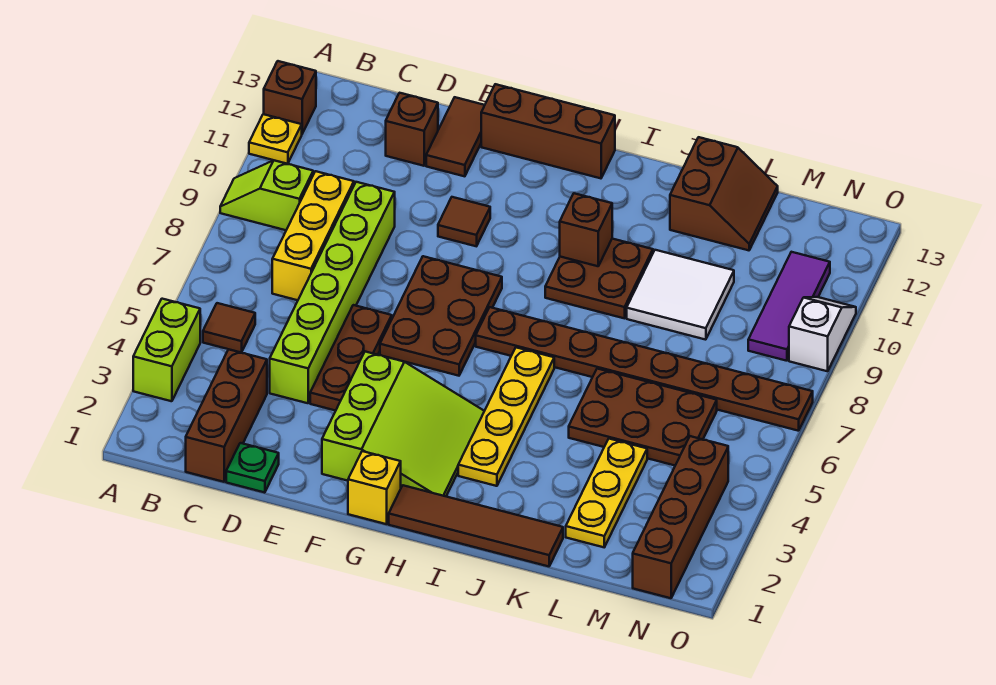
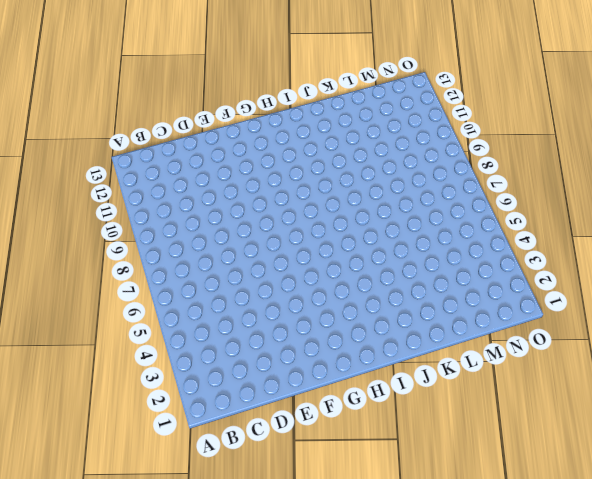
none -> lime brick A3:A4 level 1
none -> lime slope A9:B9 level 1 top B
none -> yellow plate A11 level 1

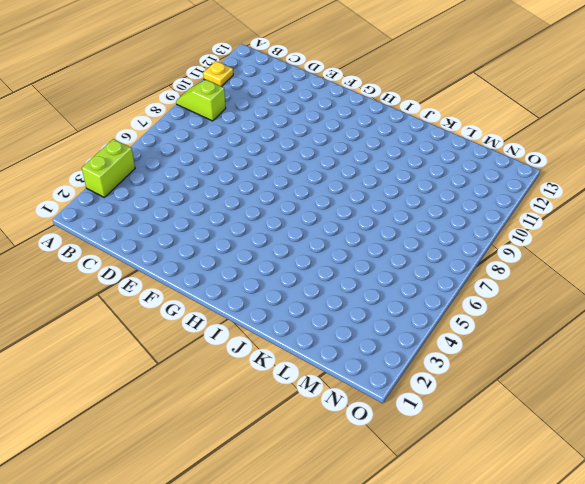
none -> brown brick A12 level 1
none -> brown tile B5 level 1
none -> brown brick C1:C3 level 1

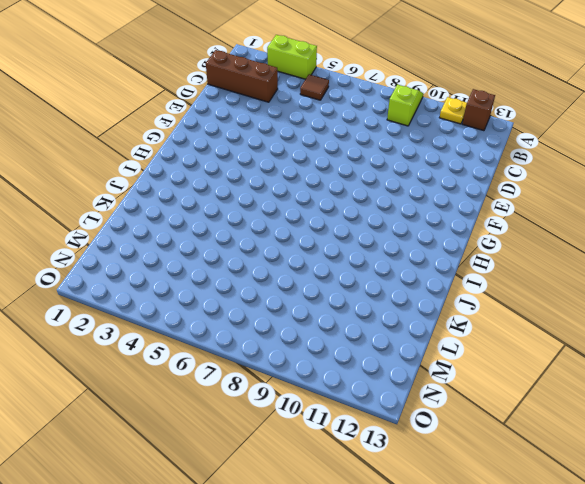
none -> yellow brick C7:C9 level 1
none -> green plate D1 level 1
none -> lime brick D4:D9 level 1

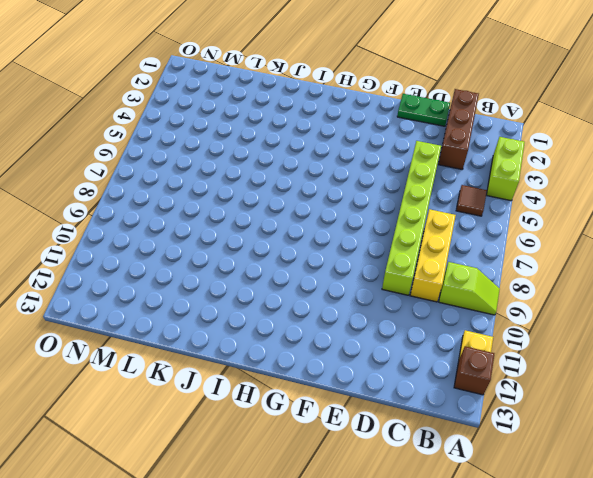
green plate D1:E1 level 1 -> green plate D1 level 1
none -> brown brick D12 level 1
none -> brown plate E4:E6 level 1
none -> brown tile E12:E13 level 1

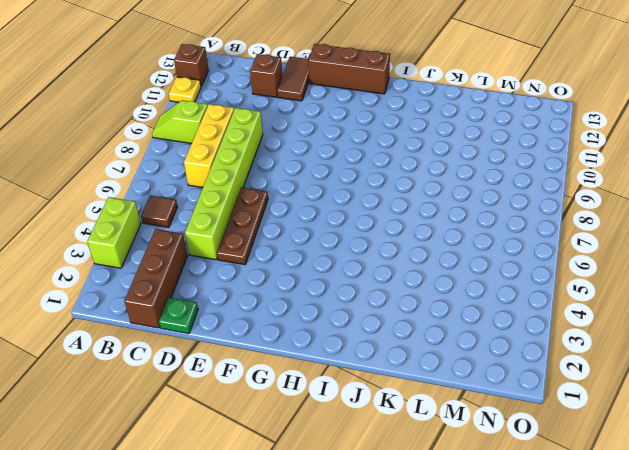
none -> lime slope F2:H4 level 1 top F
none -> brown plate F6:G8 level 1
none -> brown tile F10 level 1

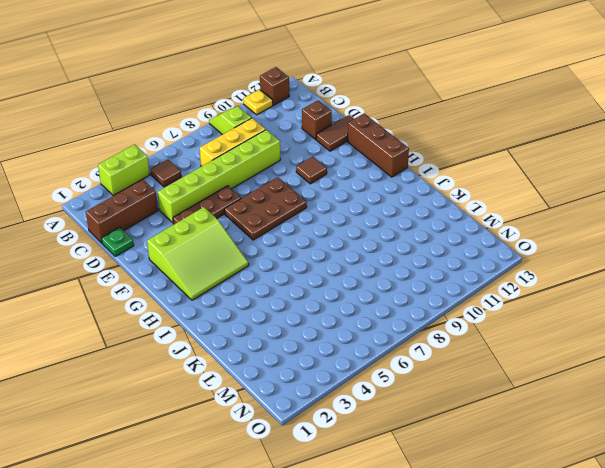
none -> yellow brick G1 level 1
none -> brown tile H1:K1 level 1
none -> brown plate H7:O7 level 1

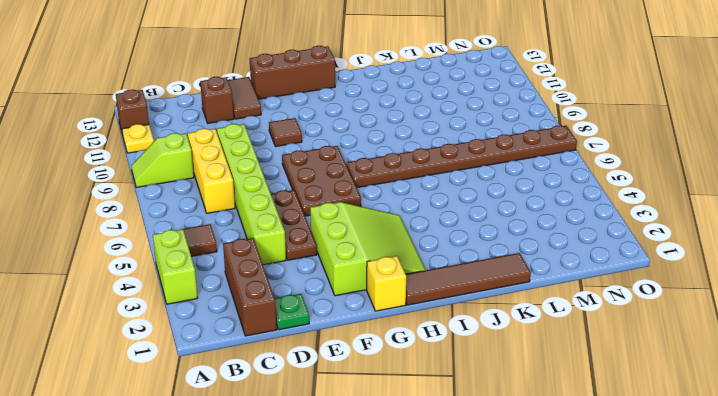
none -> yellow plate I3:I6 level 1
none -> brown plate I9:J10 level 1
none -> brown plate K5:M6 level 1

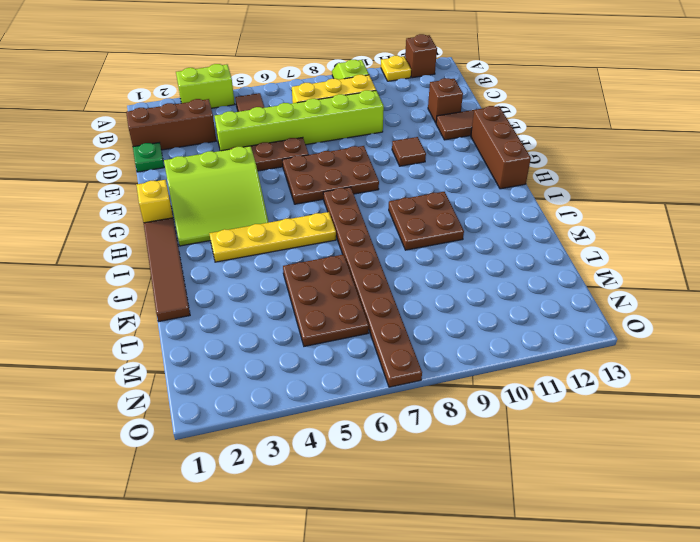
none -> white tile K9:L10 level 1
none -> brown slope K12:L13 level 1 top K
none -> yellow plate L2:L4 level 1

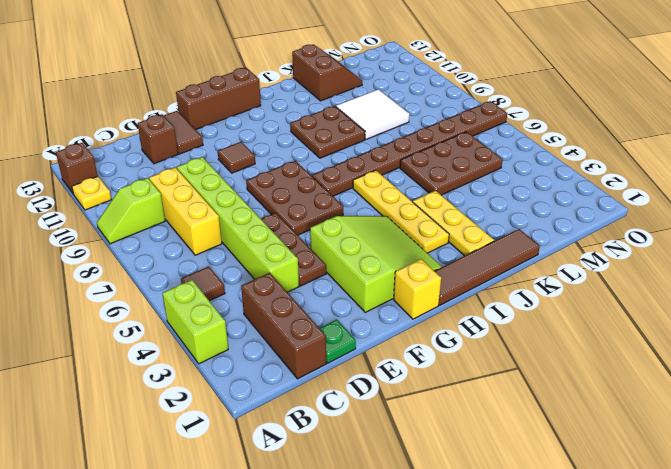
yellow plate J2:J4 level 1 -> yellow plate L2:L4 level 1
none -> brown brick N1:N4 level 1
none -> purple tile N9:N11 level 1
none -> white slope O9:O10 level 1 top 9

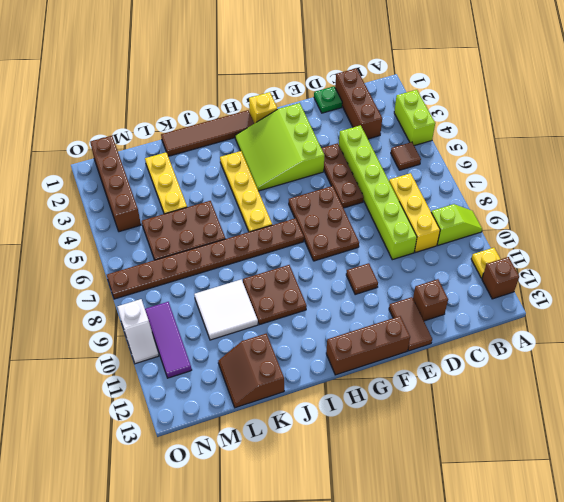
none -> brown brick I10 level 2

